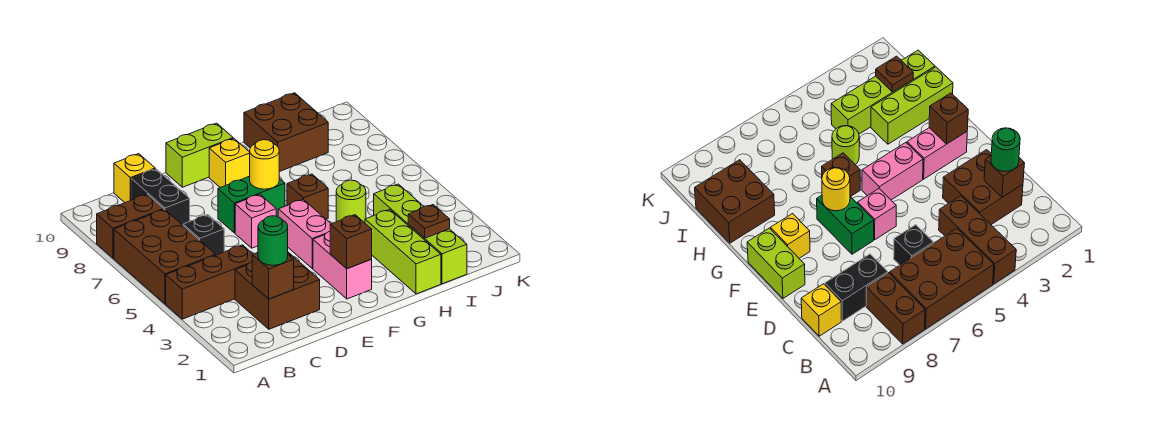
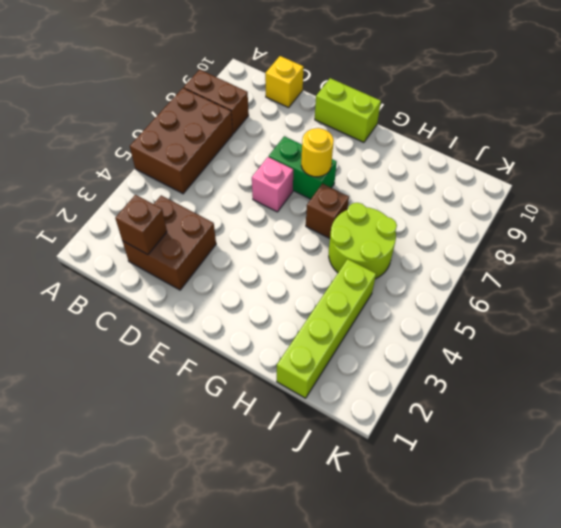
lime round brick H5:I6 level 1 -> lime round brick H5 level 1
none -> brown brick A4:C4 level 1
none -> black brick C6 level 1
none -> black brick C8:C9 level 1

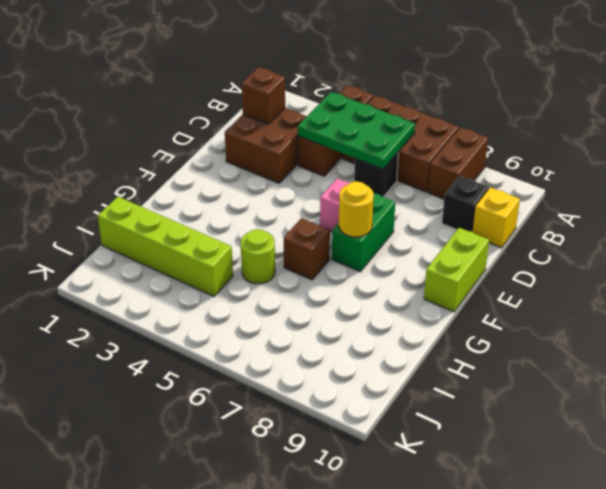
green plate B4:C6 level 2 -> none
black brick C9 level 1 -> black brick C8:C9 level 1
none -> pink brick F2:F3 level 1
none -> pink brick F4:F5 level 1
none -> yellow brick F9 level 1

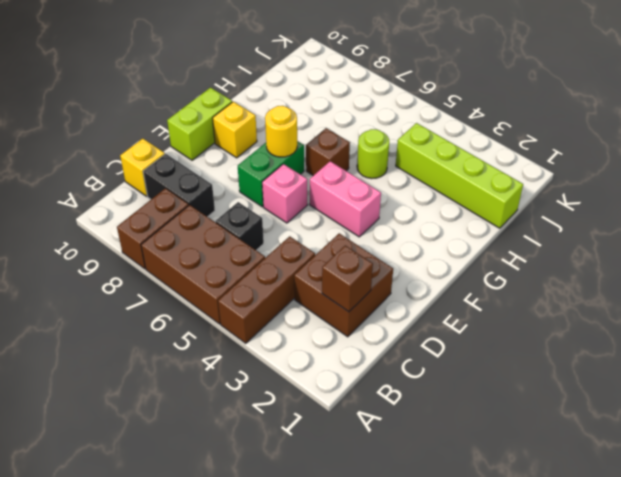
none -> pink brick F2:F3 level 1
none -> lime brick H1:H3 level 1
none -> brown brick H9:I10 level 1

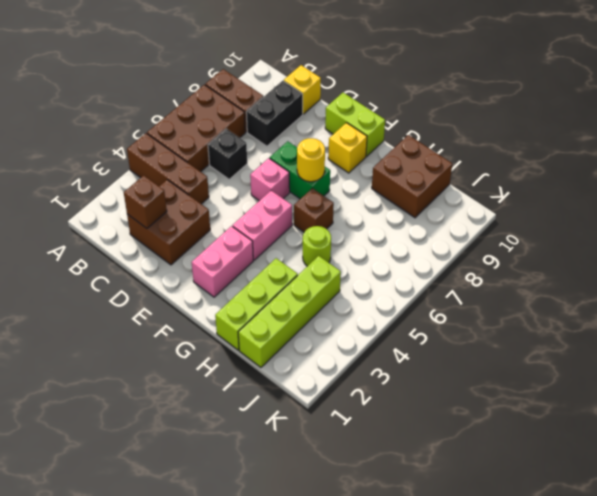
none -> brown brick F2 level 2
none -> brown plate I2 level 2
none -> green round brick C2 level 3

